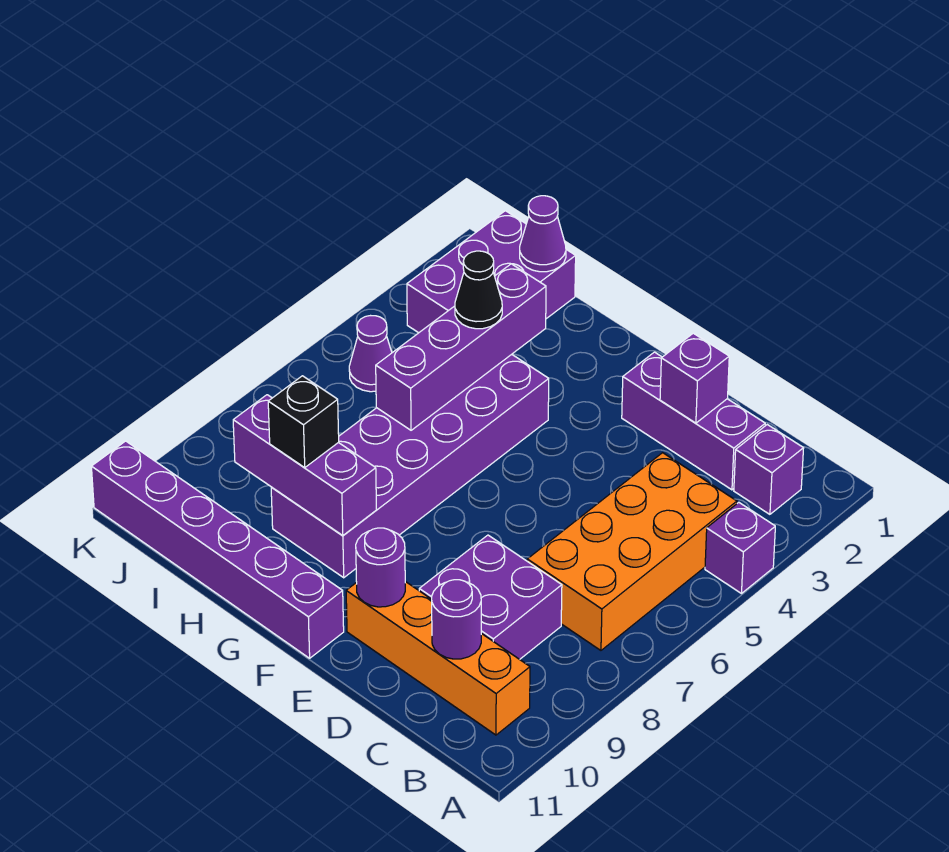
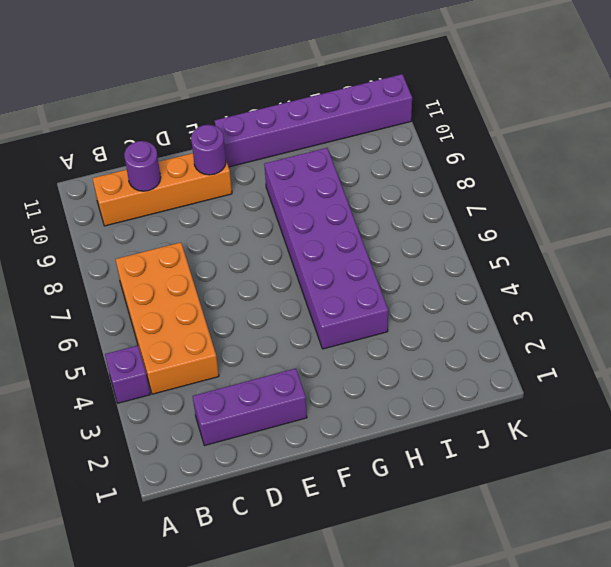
none -> purple brick B2 level 1
none -> purple brick C8:D9 level 1
none -> purple brick I1:J3 level 1

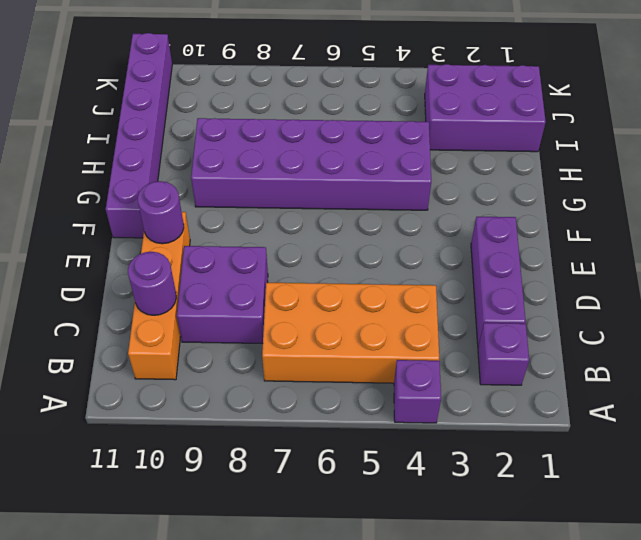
none -> purple cone J5 level 1
none -> purple brick D2 level 2
none -> purple brick G9:I9 level 2

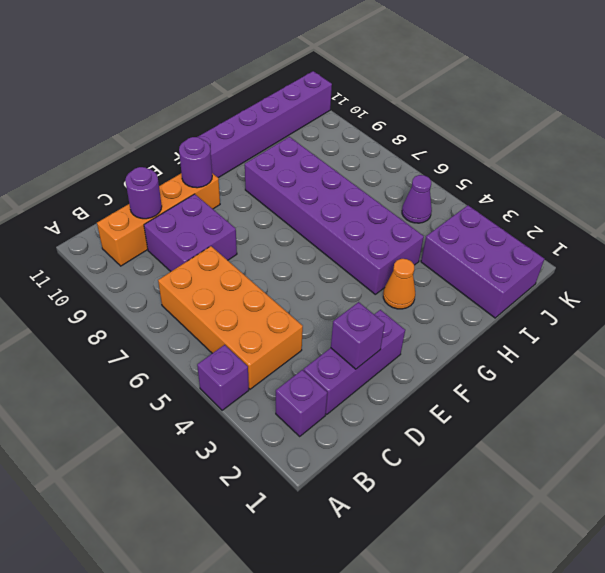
orange cone G3 level 1 -> none
none -> purple brick G9:I9 level 2
none -> purple brick H3:H6 level 2
none -> purple cone I1 level 2

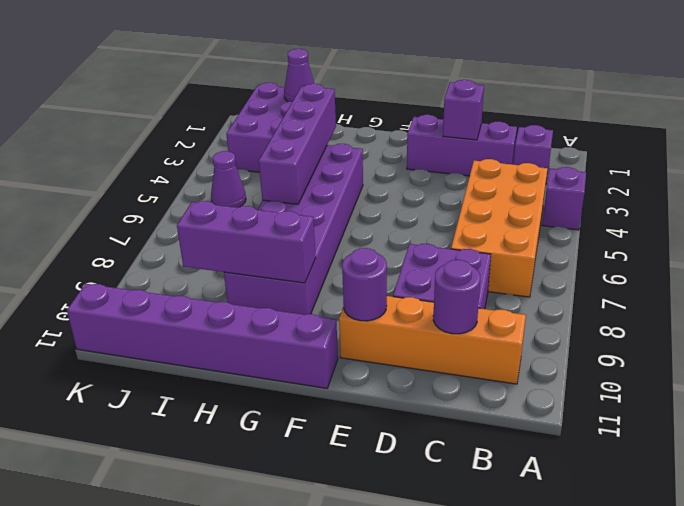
none -> black cone H4 level 3
none -> black brick H9 level 3

